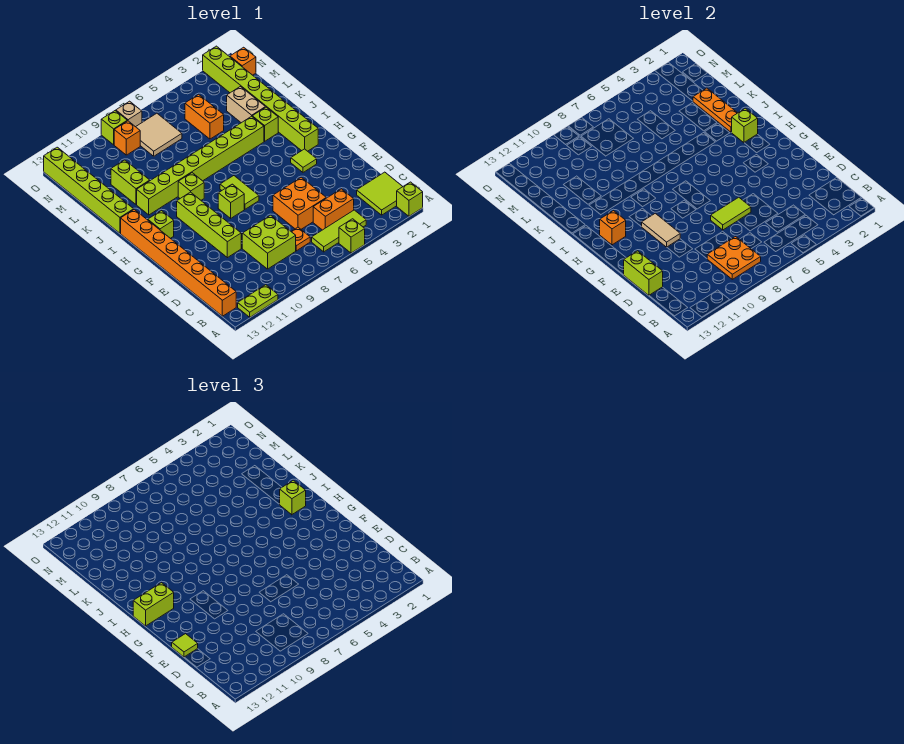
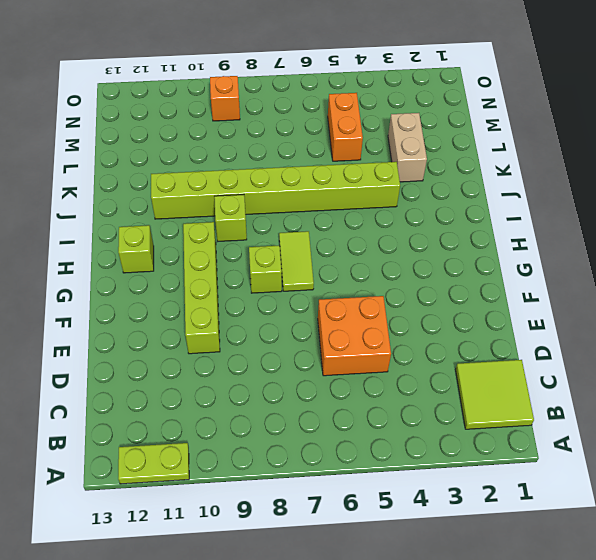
none -> lime brick A1 level 1
none -> lime brick A5 level 1
none -> lime tile B4:B6 level 1
none -> orange brick B13:I13 level 1

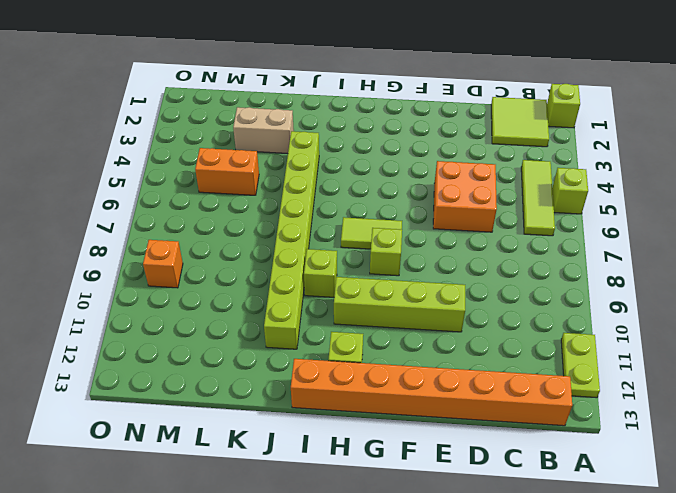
none -> orange brick C4:C5 level 1
none -> orange plate C7 level 1
none -> lime brick C8:D9 level 1
none -> lime tile G3 level 1

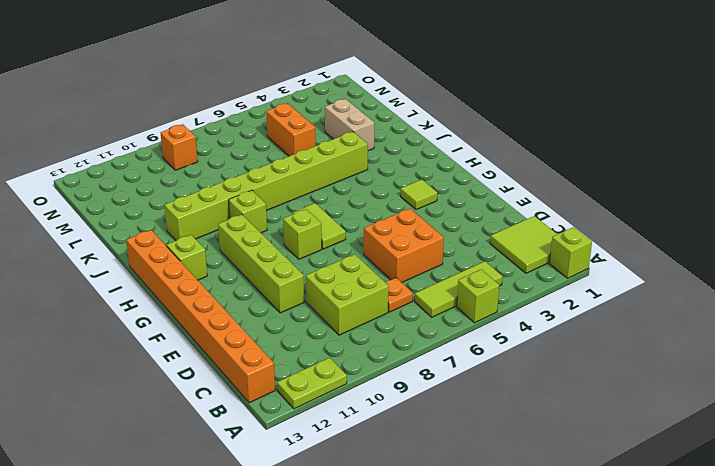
none -> orange brick C4:C5 level 1
none -> lime brick H2:O2 level 1
none -> lime brick J3 level 1
none -> lime brick J13:O13 level 1

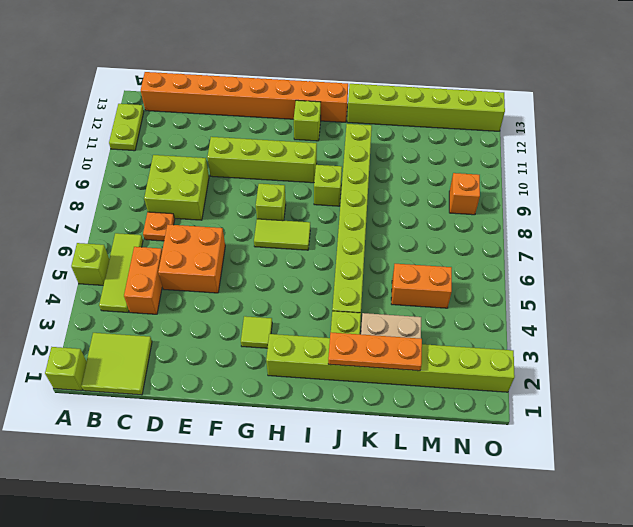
none -> lime brick K11:L11 level 1
none -> tan tile M7:N8 level 1
none -> orange brick N1 level 1
none -> tan brick O8 level 1

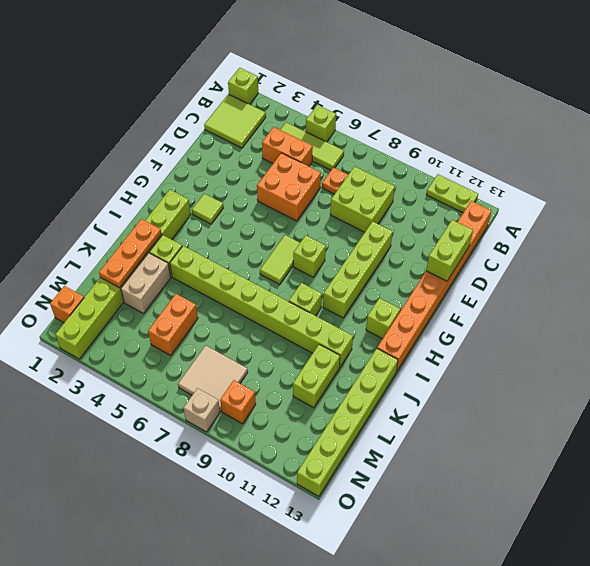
none -> lime brick O9 level 1
none -> orange plate B8:C9 level 2
none -> lime tile E6:E7 level 2
none -> tan tile F10:G10 level 2

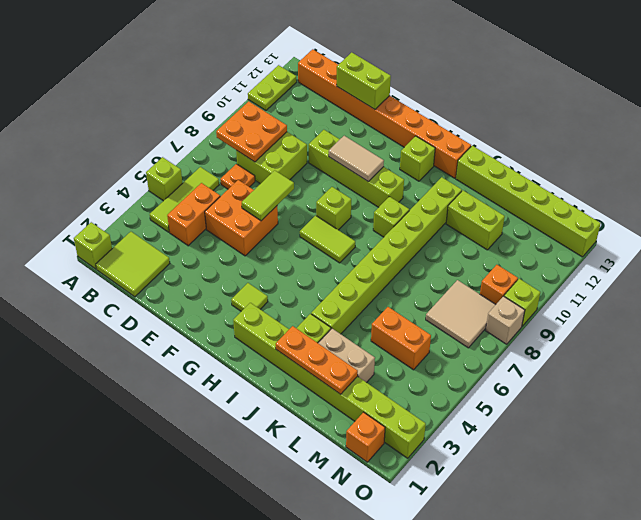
none -> orange brick H12 level 2
none -> lime brick I2 level 2
none -> lime tile E13 level 3
none -> lime brick H12:H13 level 3

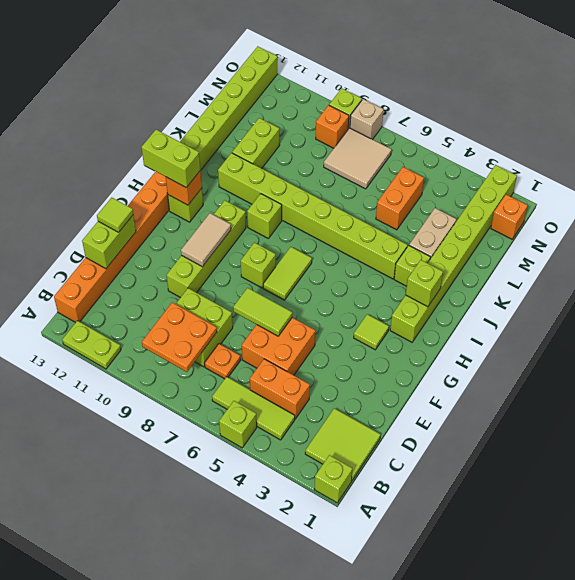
none -> orange plate J2:L2 level 2
none -> lime brick I2 level 3

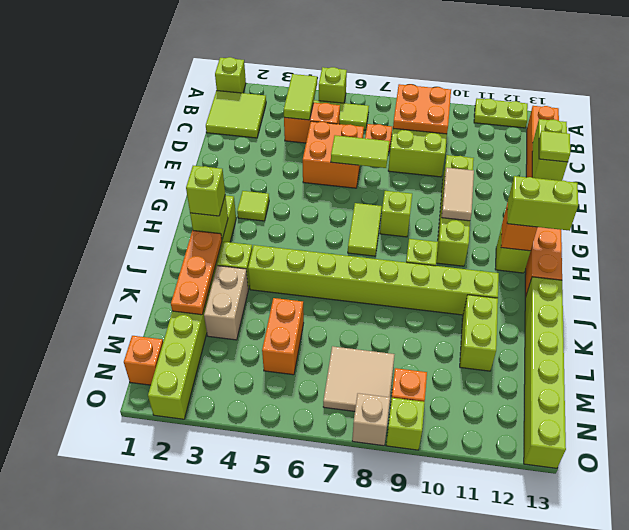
lime tile B4:C4 level 2 -> none

